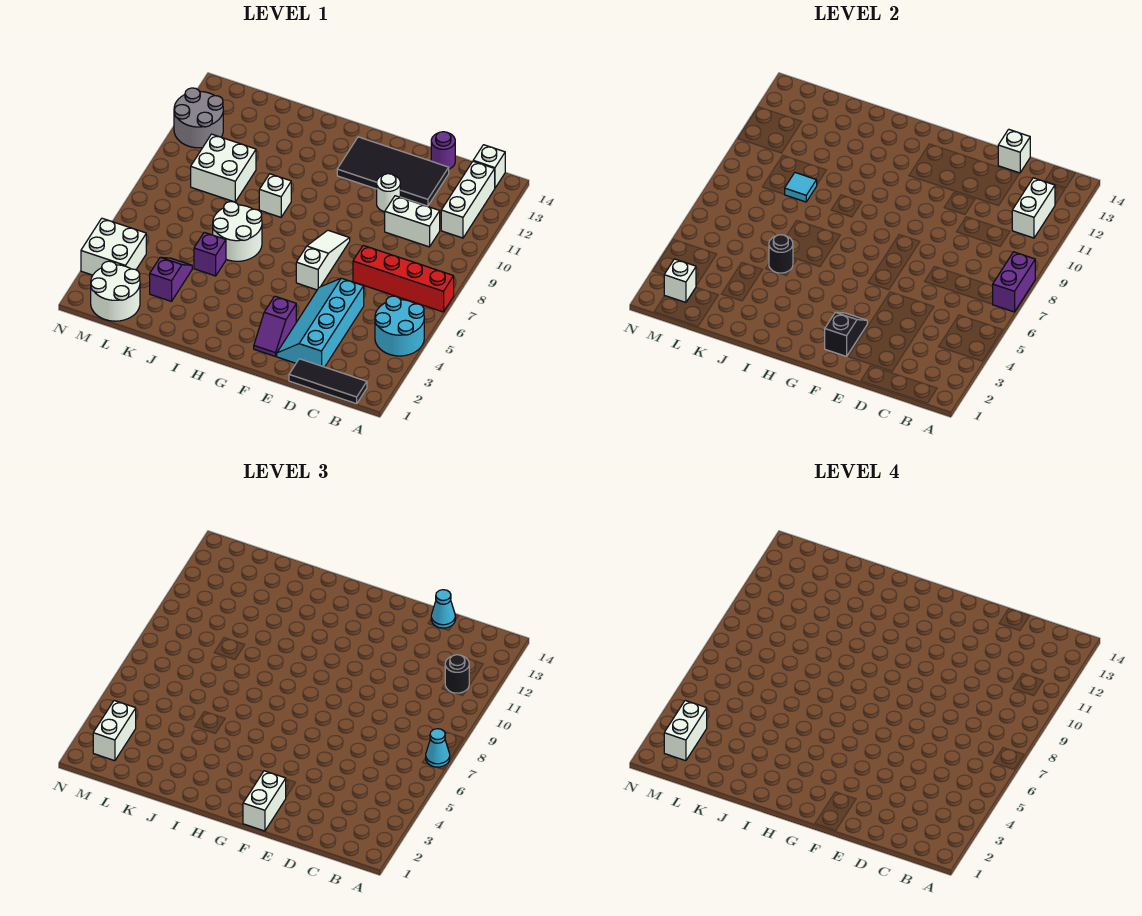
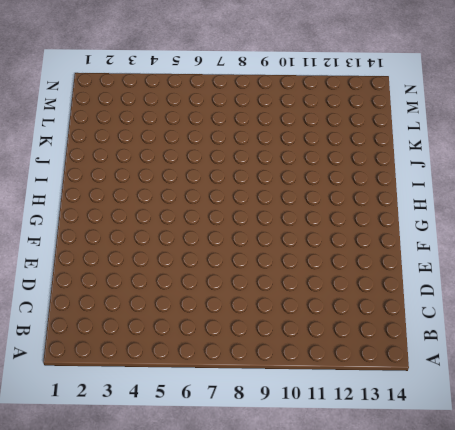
none -> cyan round brick A4:B5 level 1
none -> red brick A7:D7 level 1
none -> black tile B1:D1 level 1
none -> white brick B11:B13 level 1

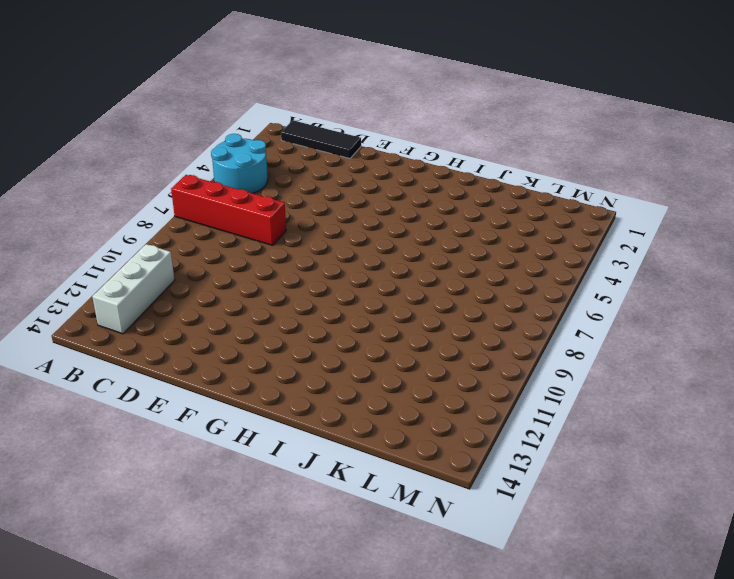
none -> white brick B14 level 1
none -> white brick C10:D10 level 1
none -> cyan slope D2:E5 level 1 top D
none -> black tile D12:G13 level 1

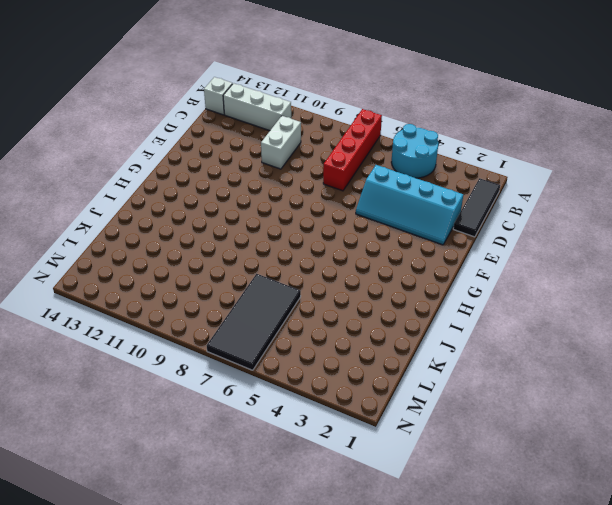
black tile K6:N7 level 1 -> black tile D12:G13 level 1
none -> purple round brick D14 level 1
none -> white round brick E11 level 1
none -> purple slope F2:F3 level 1 top 3
none -> white slope F6:F8 level 1 top 6

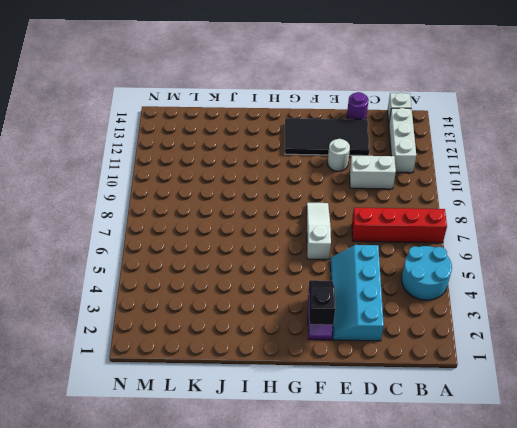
none -> black tile B1:D1 level 1
none -> white round brick I6:J7 level 1
none -> white brick I9 level 1
none -> purple brick J5 level 1

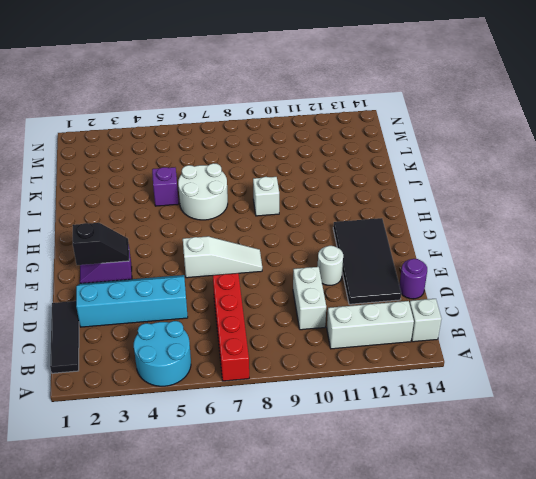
none -> purple slope K3:K4 level 1 top 3
none -> white brick K9:L10 level 1
none -> white round brick L1:M2 level 1
none -> white brick M3:N4 level 1

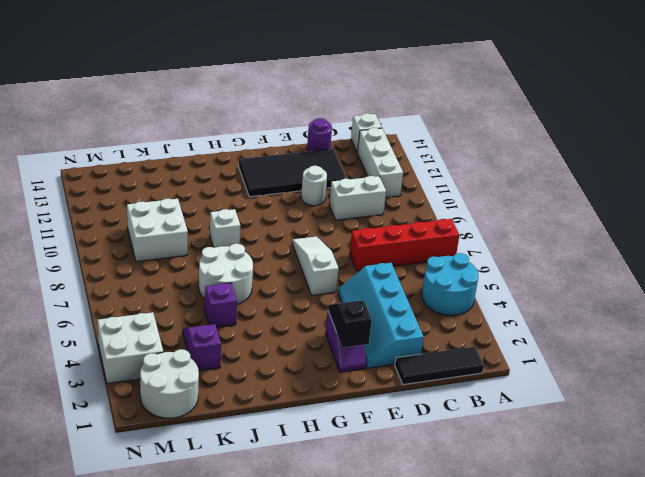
none -> grey round brick M11:N12 level 1
none -> purple brick A7:A8 level 2
none -> white brick B11:B12 level 2
none -> white brick D14 level 2

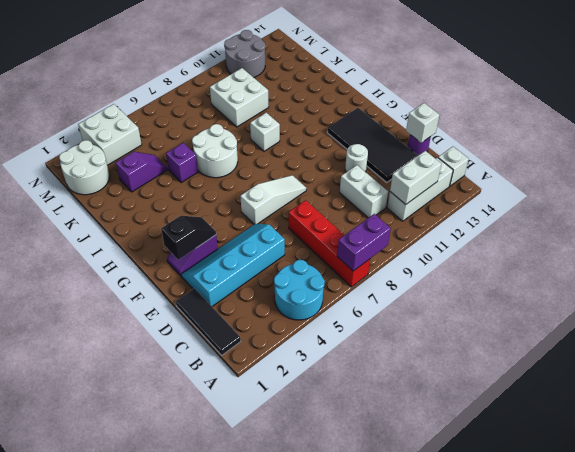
none -> black round brick J5 level 2
none -> cyan tile K9 level 2
none -> white brick M2 level 2
none -> cyan cone A7 level 3

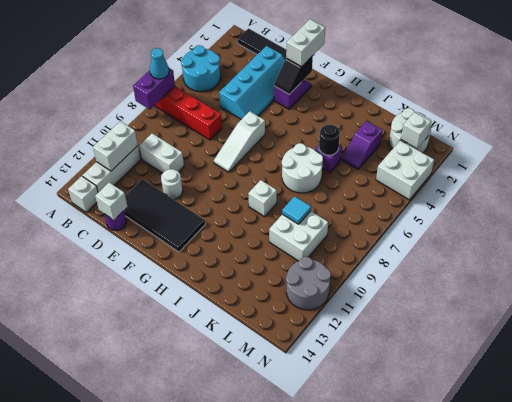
none -> black round brick B11 level 3
none -> cyan cone D14 level 3
none -> white brick M2:M3 level 3
none -> white brick M2:M3 level 4

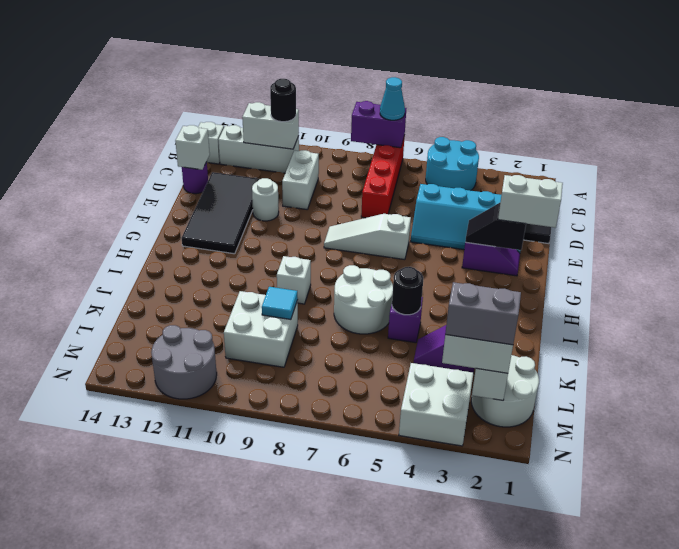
grey brick M2:M3 level 4 -> white brick M2:M3 level 4
none -> cyan cone D14 level 3

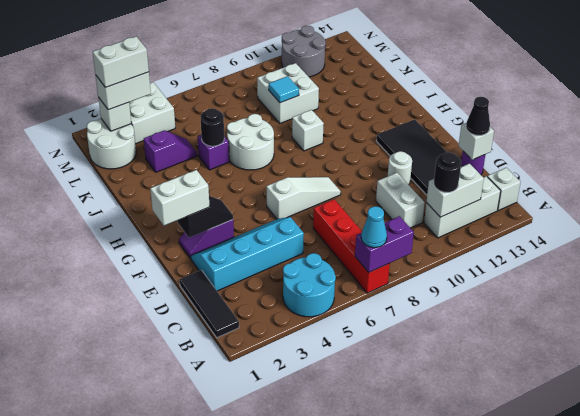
black cone D14 level 3 -> cyan cone D14 level 3

